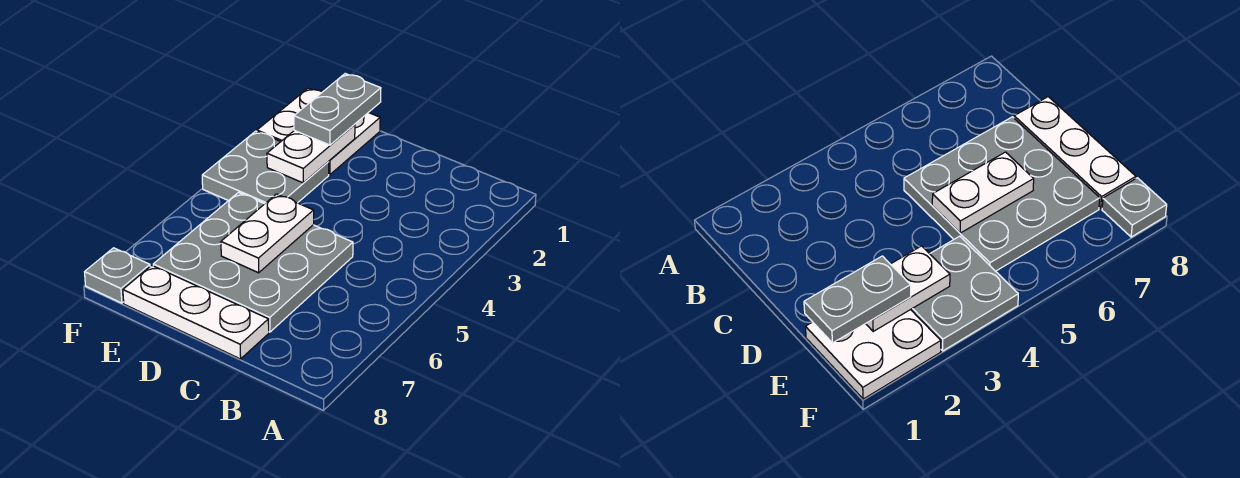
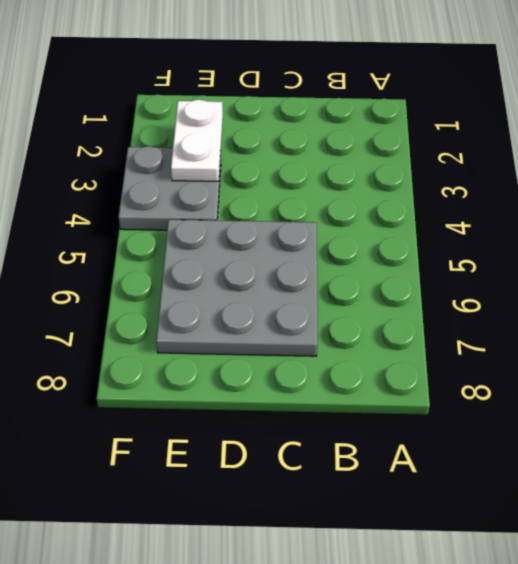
none -> white plate C8:E8 level 1
none -> white plate E1:F2 level 1

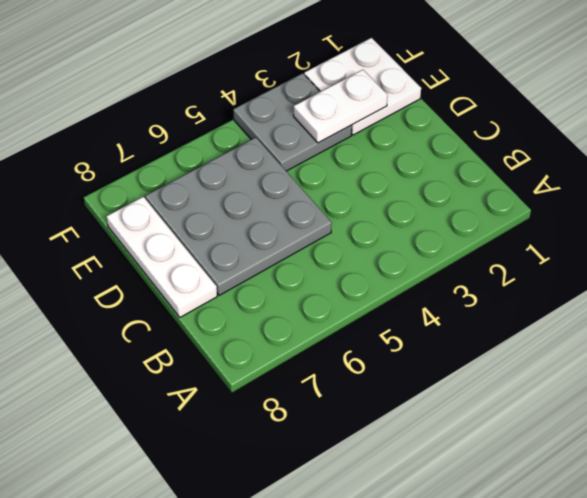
none -> grey plate F8 level 1
none -> white plate D5:D6 level 2

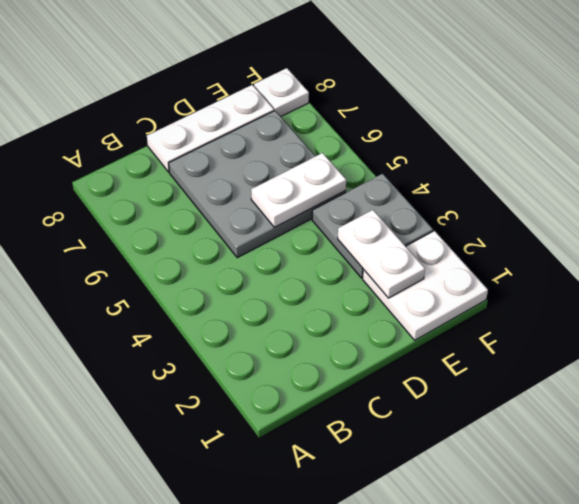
white plate D5:E5 level 2 -> white plate D5:D6 level 2
white plate F8 level 1 -> grey plate F8 level 1
none -> grey plate E1:E2 level 3

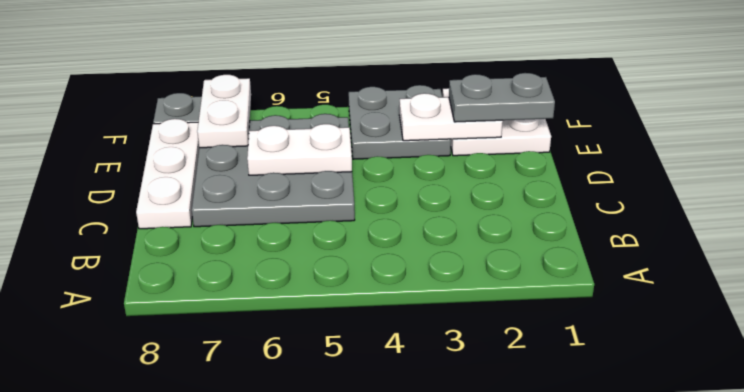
white plate E7:F7 level 2 -> none

